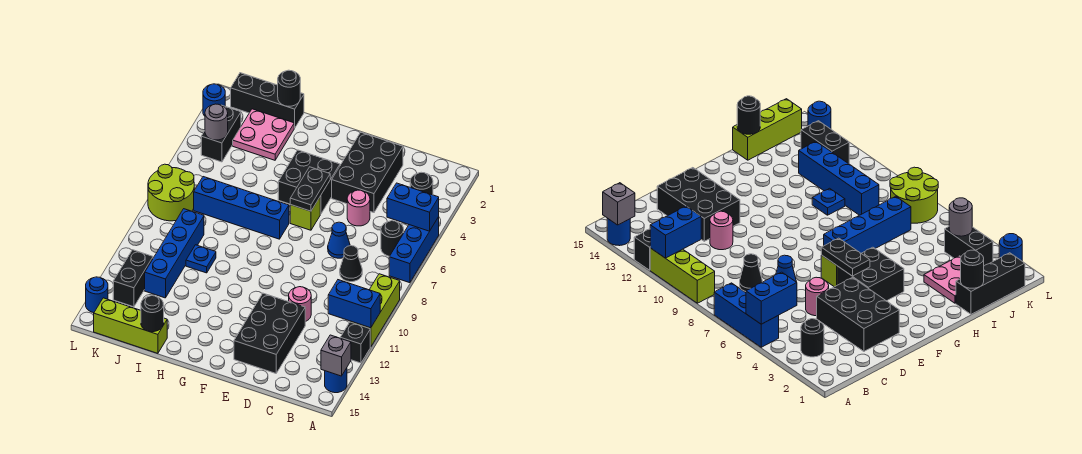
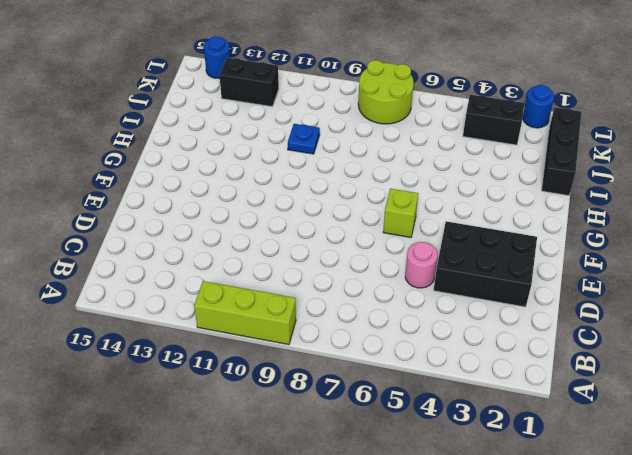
none -> blue brick A5:A7 level 1
none -> black brick A12 level 1
none -> blue round brick A14 level 1
none -> black round brick B3 level 1

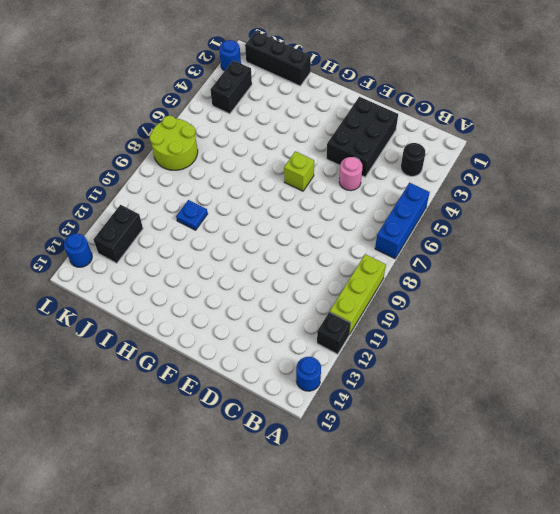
none -> black round brick B6 level 1
none -> black cone C8 level 1
none -> blue cone D7 level 1
none -> pink round brick D11 level 1

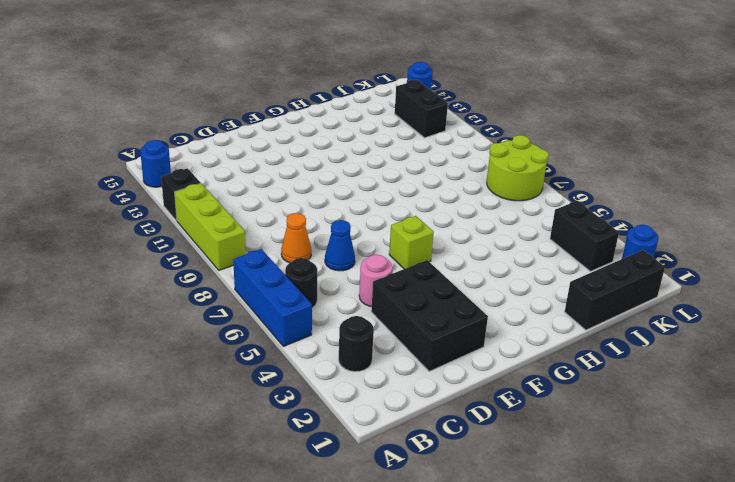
orange cone C8 level 1 -> black cone C8 level 1
none -> pink round brick D11 level 1
none -> black brick D12:E14 level 1
none -> black brick F4:G5 level 1
none -> blue brick G7:J7 level 1

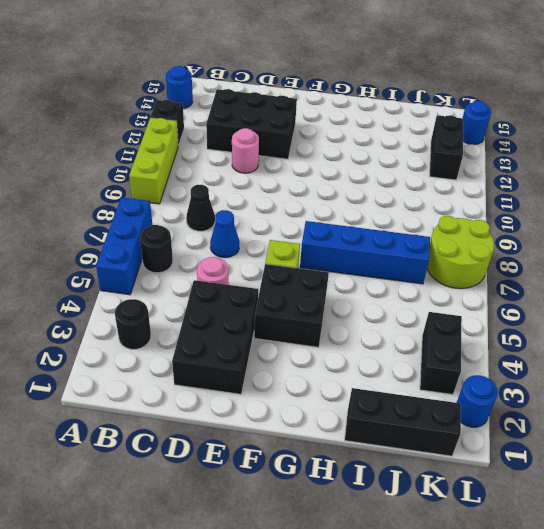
black brick C12:E13 level 1 -> black brick D12:E14 level 1
none -> pink plate I2:J3 level 1
none -> blue plate I10 level 1
none -> lime brick I15:K15 level 1
none -> blue brick J9:J12 level 1

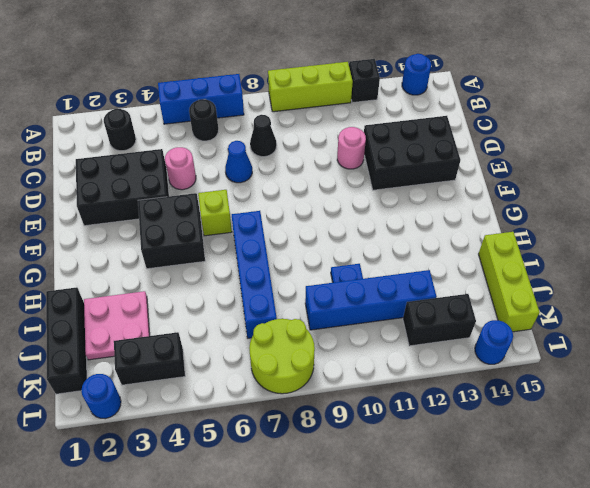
none -> blue brick A5:B5 level 2
none -> blue brick A11:B11 level 2
none -> grey brick A14 level 2
none -> black plate F5:F6 level 2

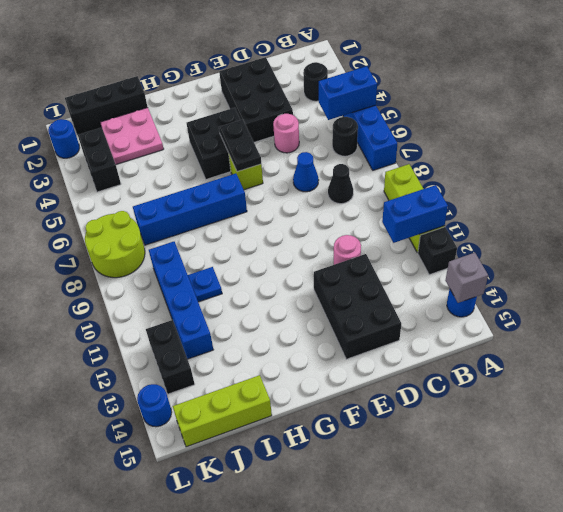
none -> black round brick I1 level 2
none -> black round brick I15 level 2
none -> grey round brick K4 level 2

